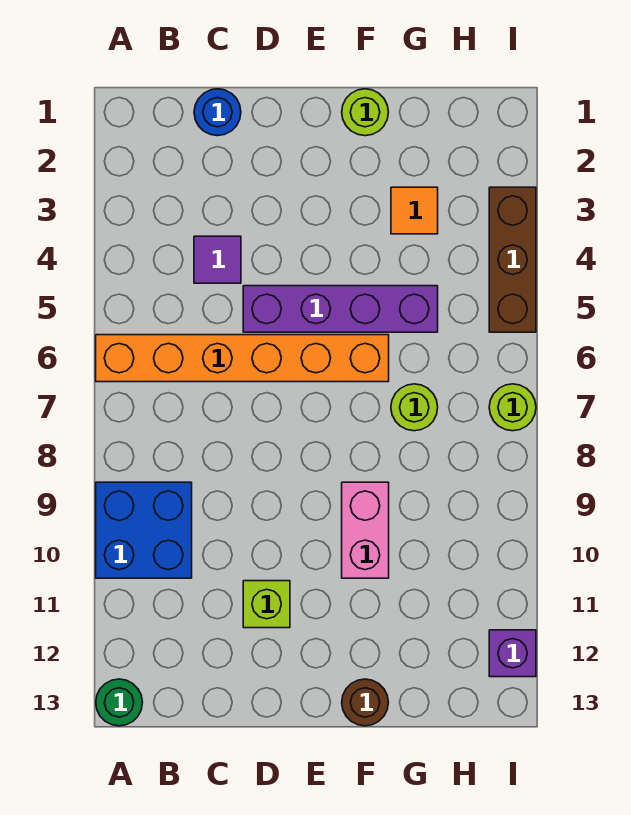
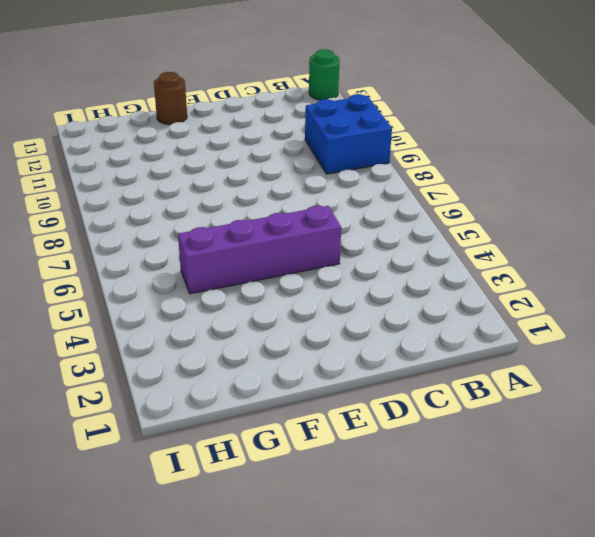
none -> orange brick A6:F6 level 1
none -> blue round brick C1 level 1
none -> purple tile C4 level 1

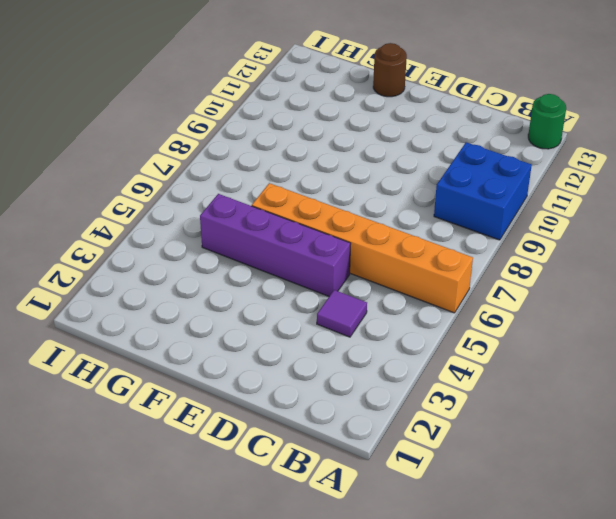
none -> blue round brick C1 level 1
none -> lime brick D11 level 1
none -> lime round brick F1 level 1

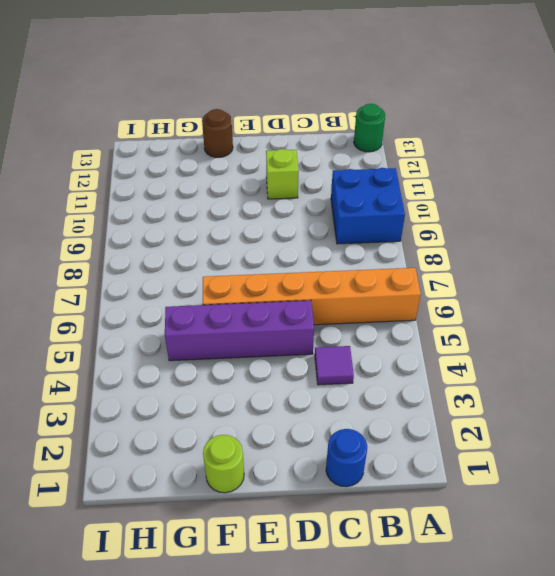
none -> pink brick F9:F10 level 1
none -> orange tile G3 level 1
none -> lime round brick G7 level 1

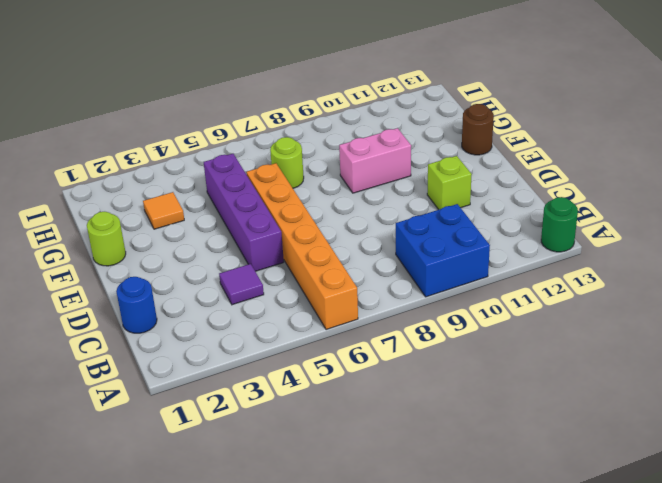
none -> brown brick I3:I5 level 1
none -> lime round brick I7 level 1
none -> purple brick I12 level 1

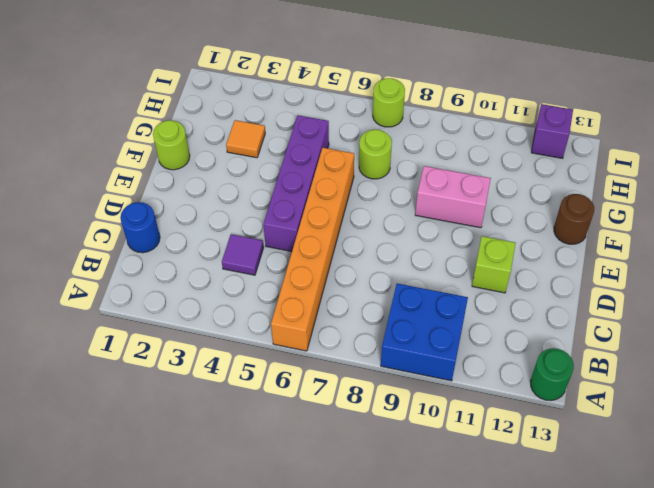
none -> brown brick I3:I5 level 1

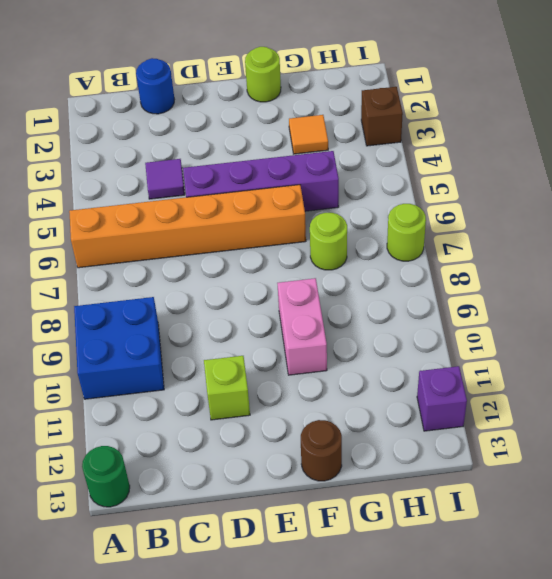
brown brick I3 level 1 -> brown brick I3:I5 level 1

